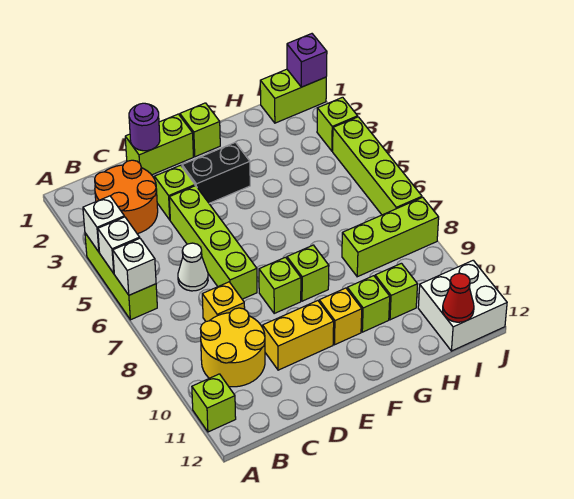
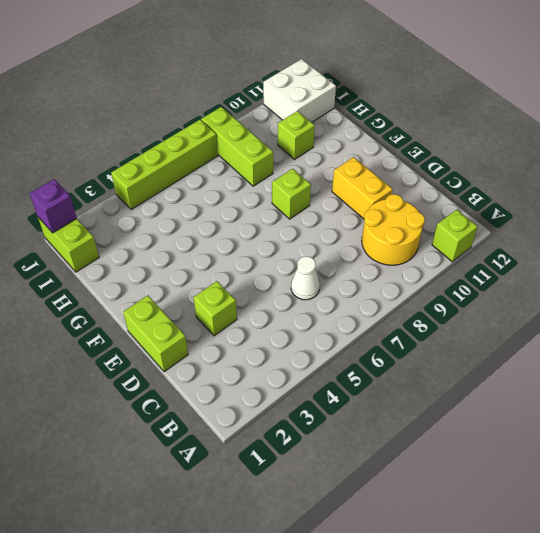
none -> lime brick A4:A6 level 1
none -> orange round brick B2:C3 level 1
none -> yellow brick C8 level 1

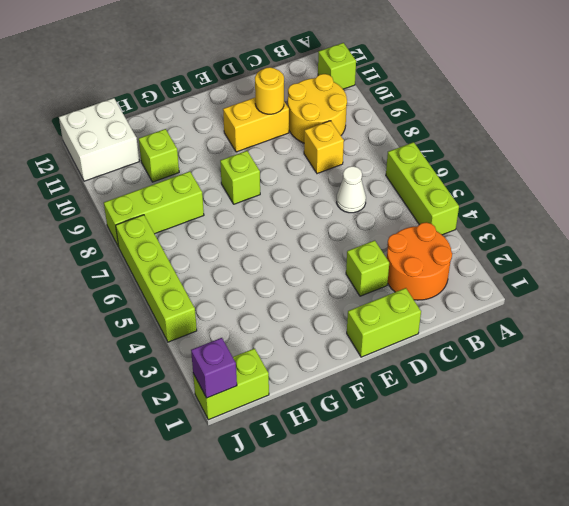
yellow round brick D10 level 2 -> none
none -> lime brick D4:D7 level 1
none -> black brick E3:F3 level 1
none -> lime brick E8 level 1

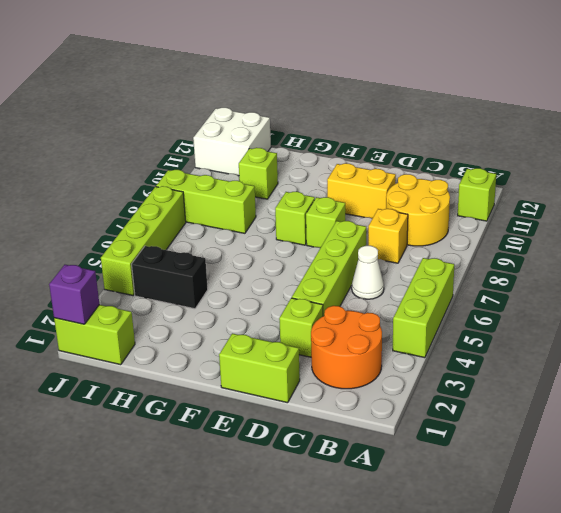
black brick H4:I4 level 1 -> black brick E3:F3 level 1
none -> lime brick F1 level 1
none -> yellow brick F10 level 1
none -> lime brick G10 level 1

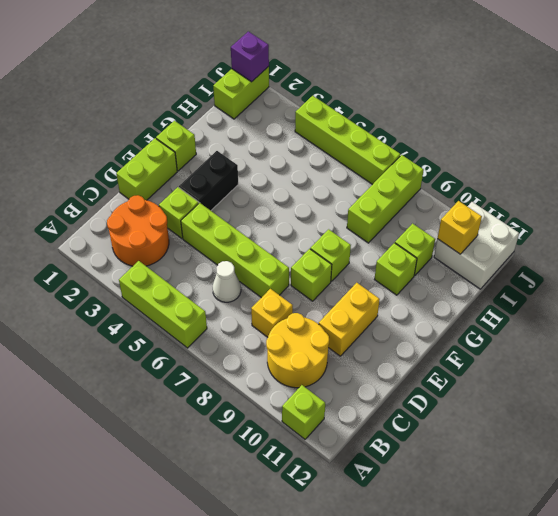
yellow brick I11 level 2 -> yellow brick F10 level 1
none -> lime brick J3 level 1
none -> white brick A4 level 2
none -> white brick A5 level 2

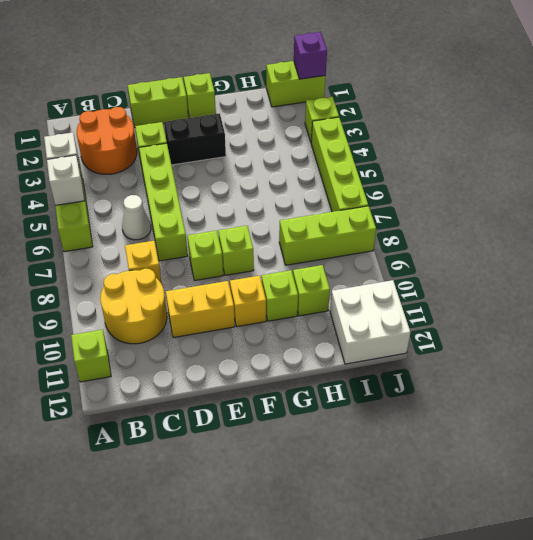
none -> white brick A6 level 2
none -> purple round brick D1 level 2
none -> red cone I12 level 2

